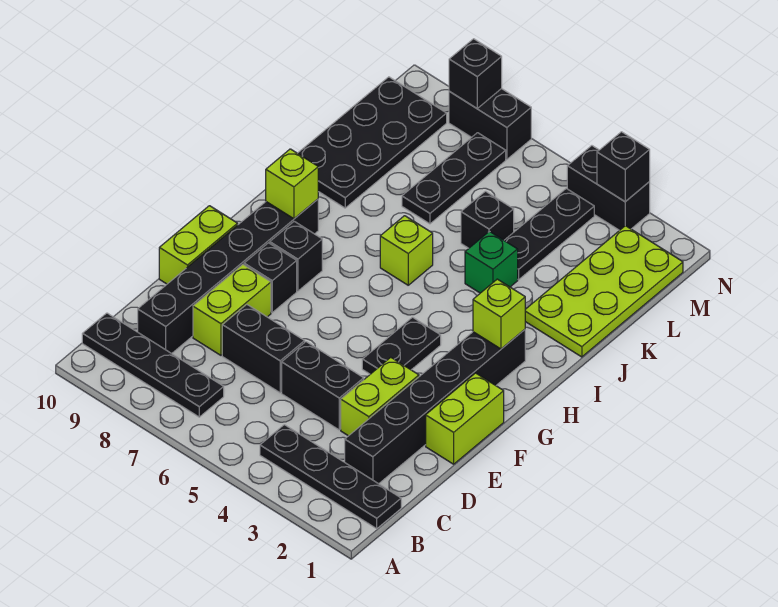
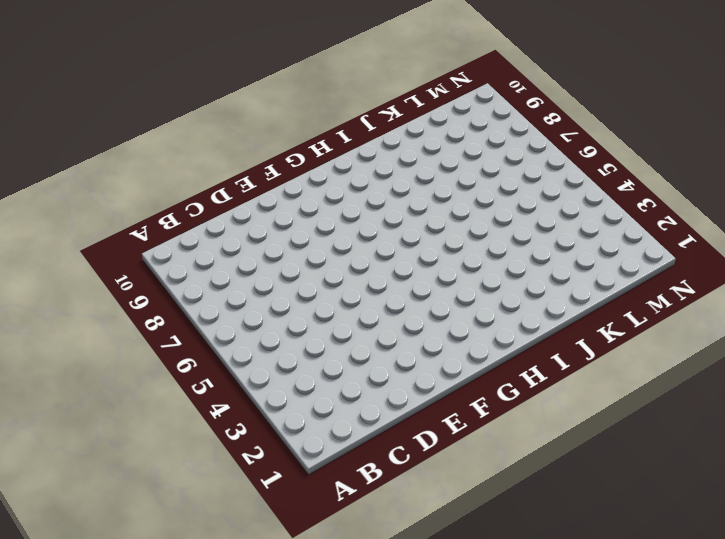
none -> black plate B1:B4 level 1
none -> black plate B7:B10 level 1
none -> black brick C2:H2 level 1

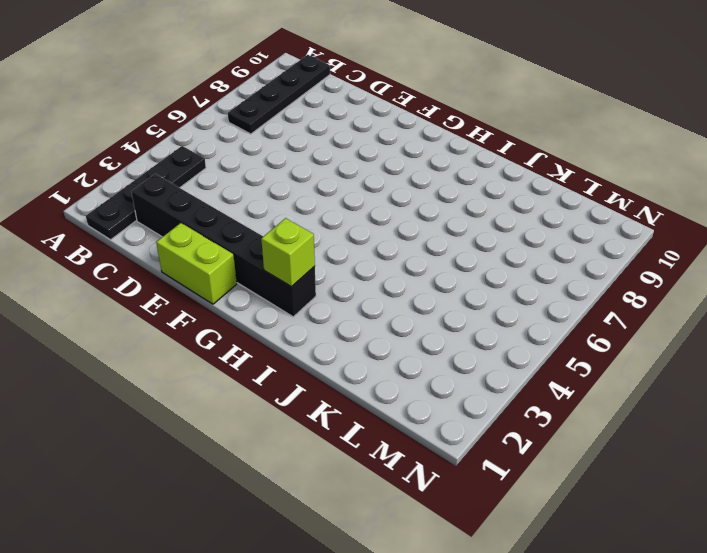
none -> black brick C9:H9 level 1
none -> lime brick D3:E3 level 1
none -> black brick D4:D5 level 1

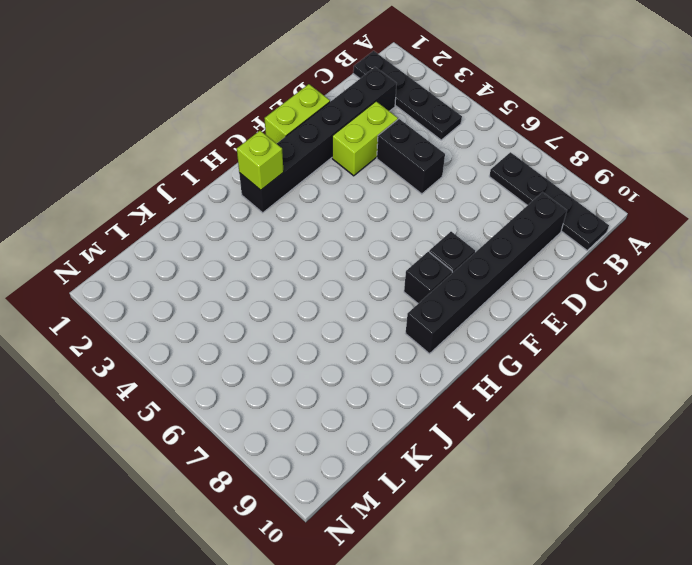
none -> black brick D6:D7 level 1
none -> lime brick D8:E8 level 1
none -> lime brick E10:F10 level 1

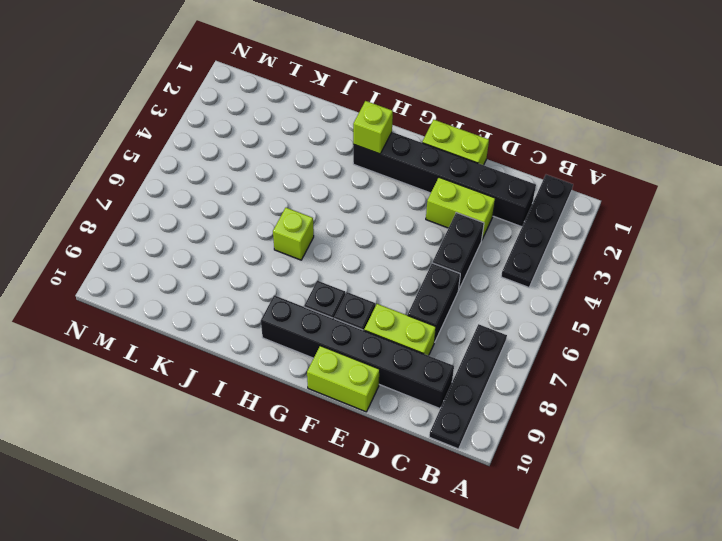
none -> black plate F4:G4 level 1
none -> lime plate J1:M2 level 1
none -> green brick J4 level 1

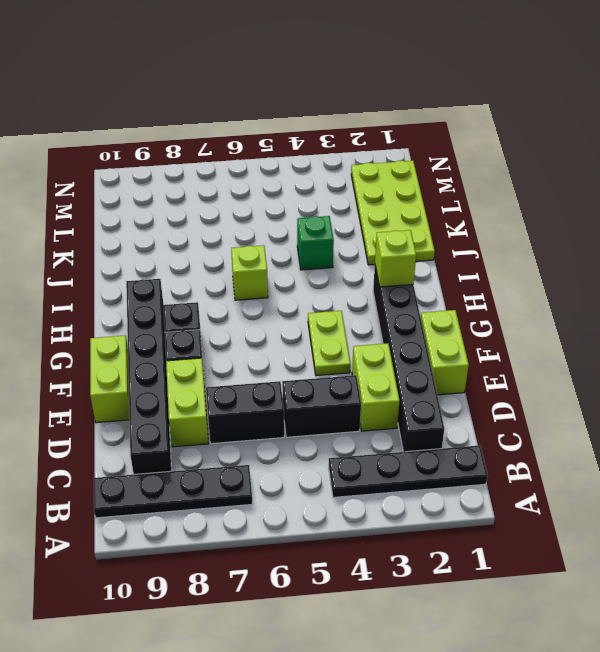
lime plate F4:G4 level 1 -> black plate F4:G4 level 1
none -> black plate J9:M10 level 1
none -> black plate K4:M4 level 1
none -> black brick K5 level 1

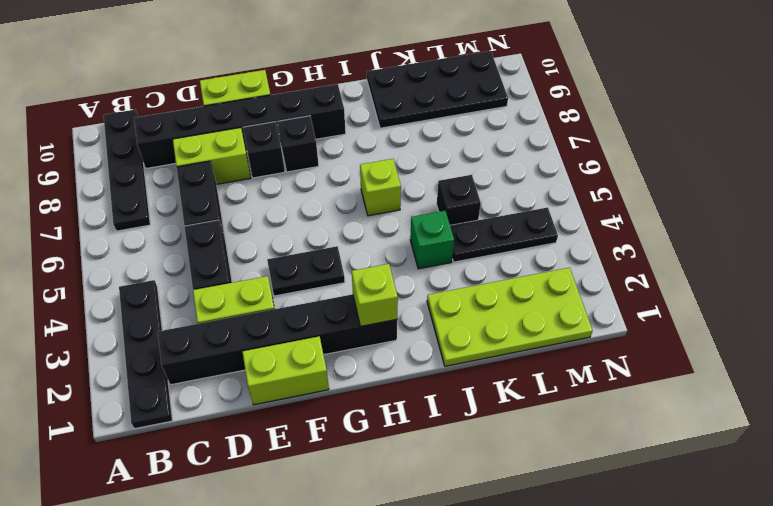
none -> black plate K7:M7 level 1
none -> black brick N3:N4 level 1
none -> black brick N7:N8 level 1

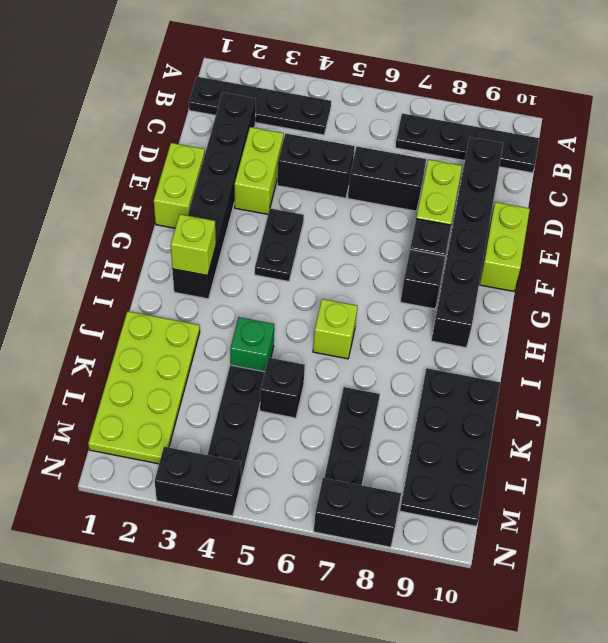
none -> lime brick H9 level 2
none -> black brick N3 level 2
none -> black brick N8 level 2

